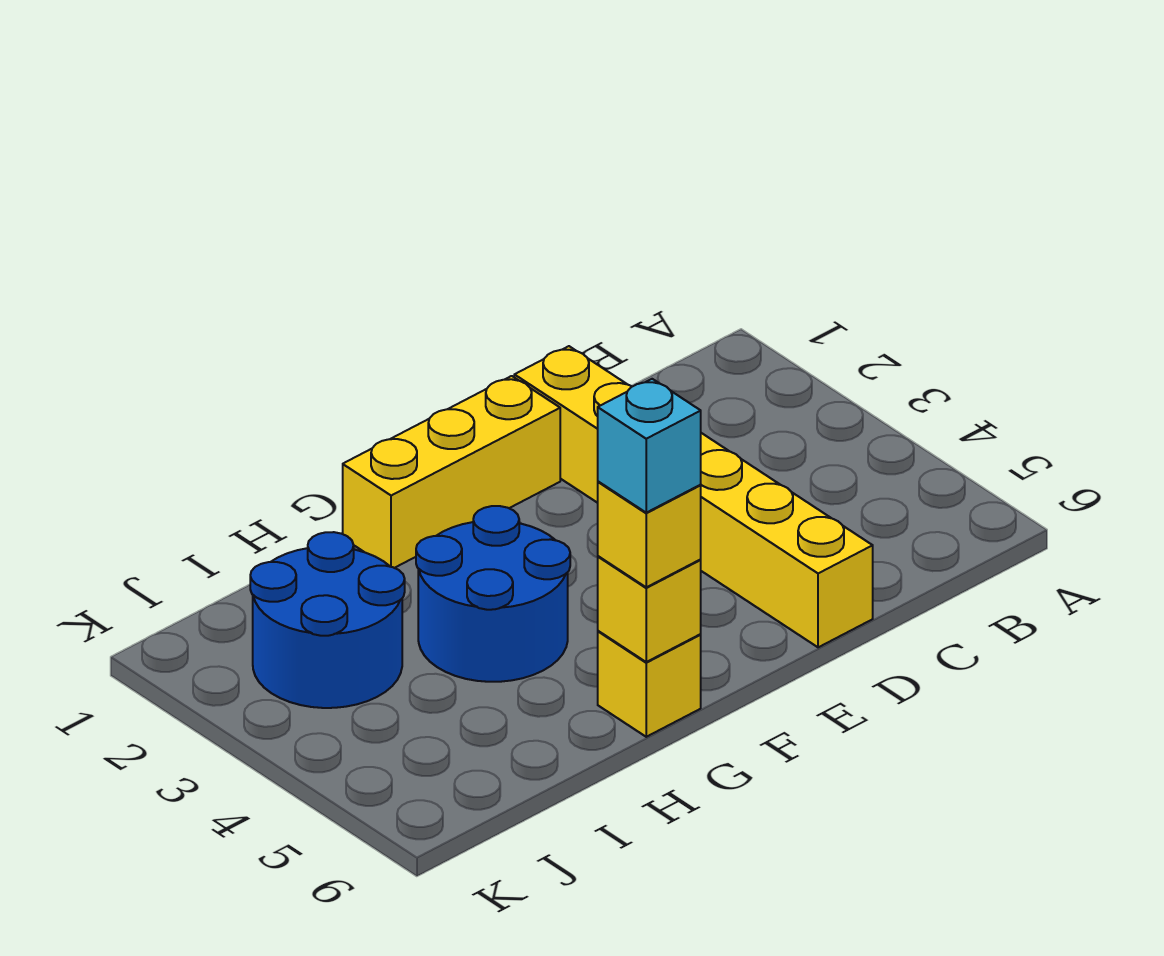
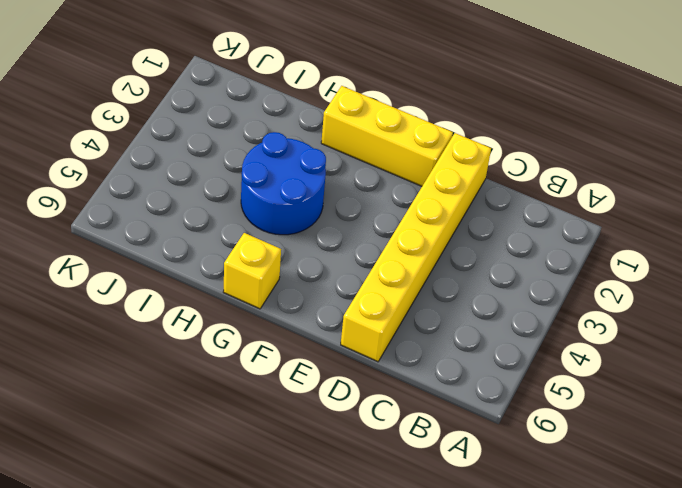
none -> blue round brick I2:J3 level 1
none -> yellow brick G6 level 2

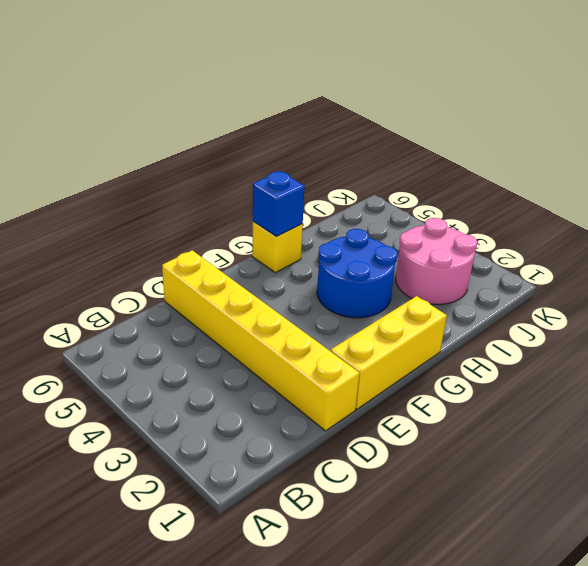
blue brick G6 level 2 -> yellow brick G6 level 2
pink round brick I2:J3 level 1 -> blue round brick I2:J3 level 1
none -> yellow brick G6 level 3
none -> cyan brick G6 level 4

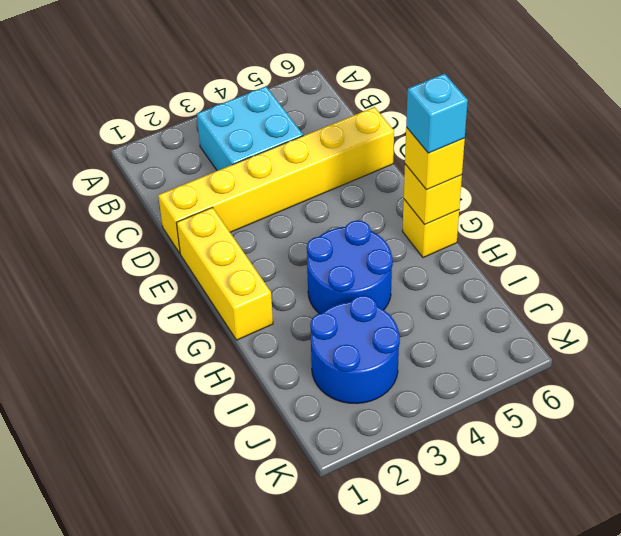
cyan brick B3:C4 level 1 -> none

